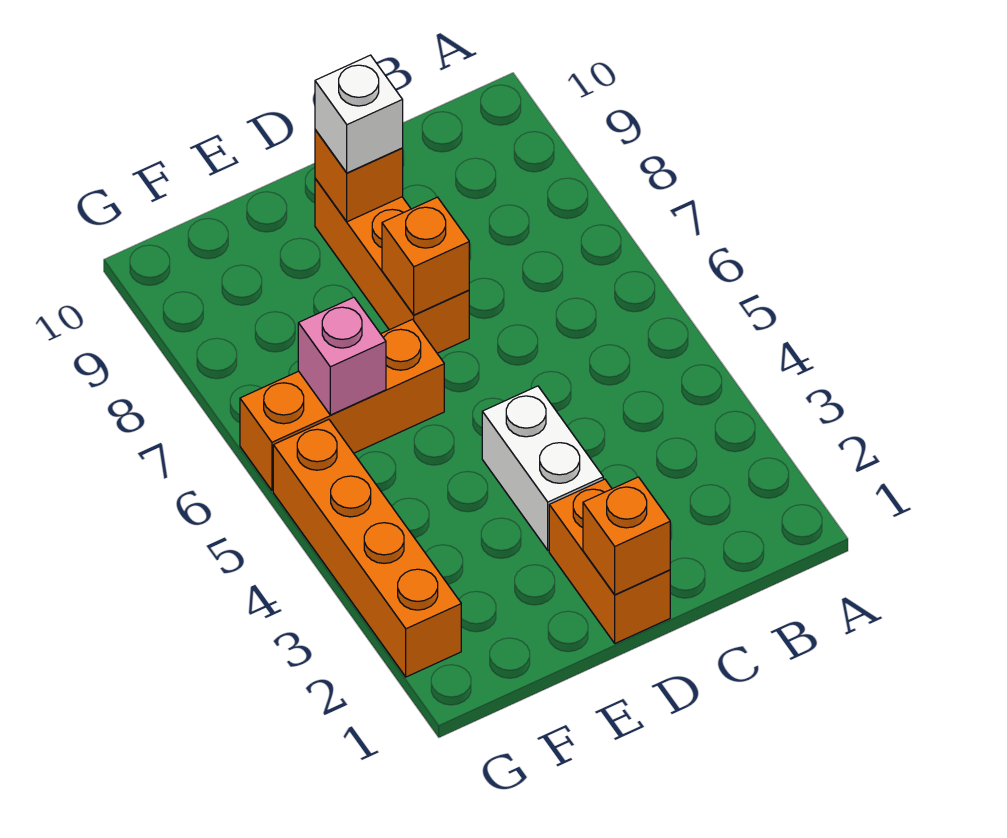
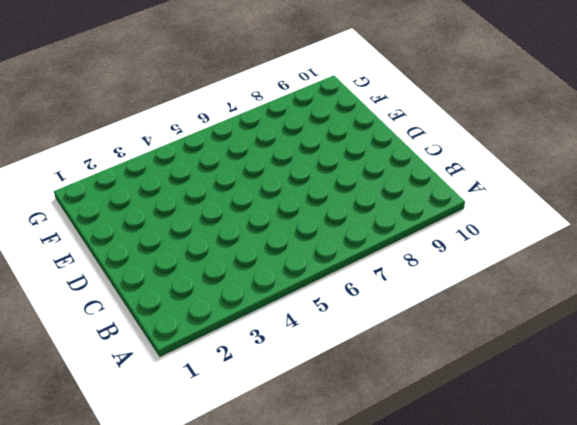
none -> orange brick D1:D2 level 1
none -> white brick D3:D4 level 1

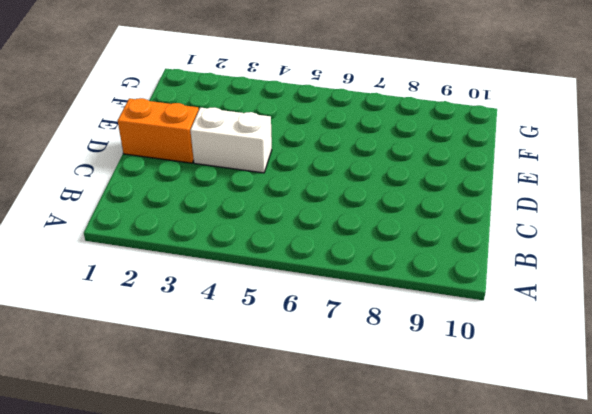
none -> orange brick D7:D9 level 1
none -> orange brick E6:G6 level 1

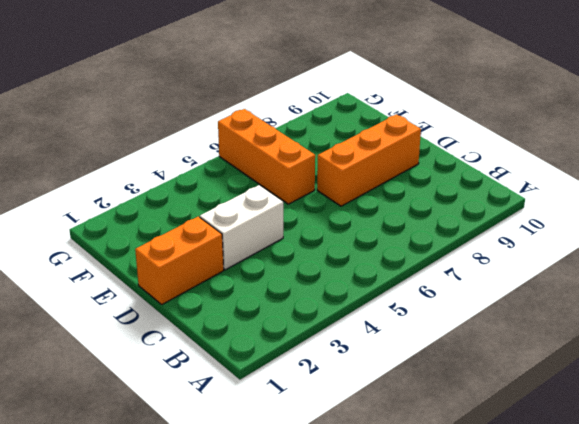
none -> orange brick G2:G5 level 1
none -> orange brick D1 level 2

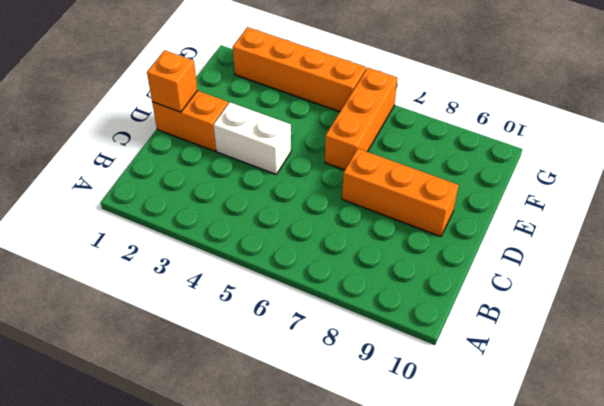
none -> orange brick D7 level 2
none -> orange brick D9 level 2

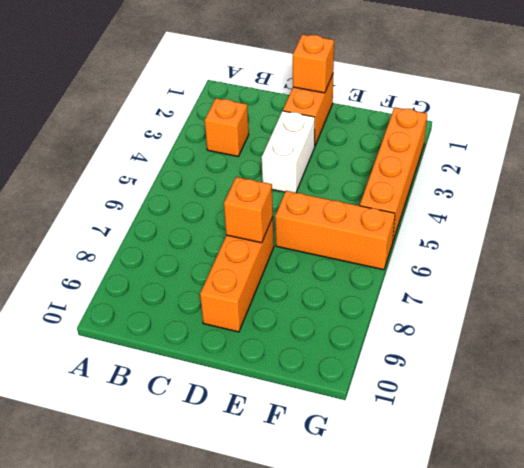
orange brick B3 level 1 -> orange brick D9 level 2
none -> pink brick F6 level 2
none -> white brick D9 level 3

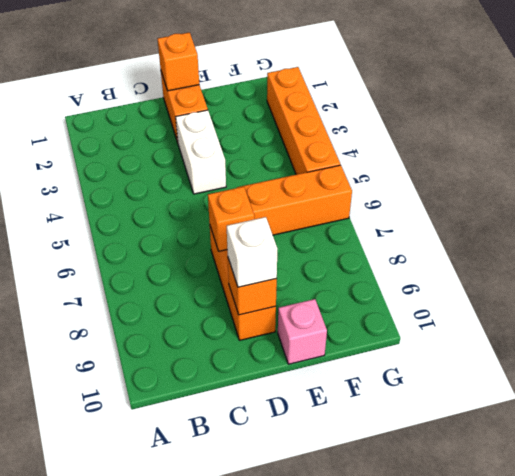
pink brick E10 level 1 -> pink brick F6 level 2

